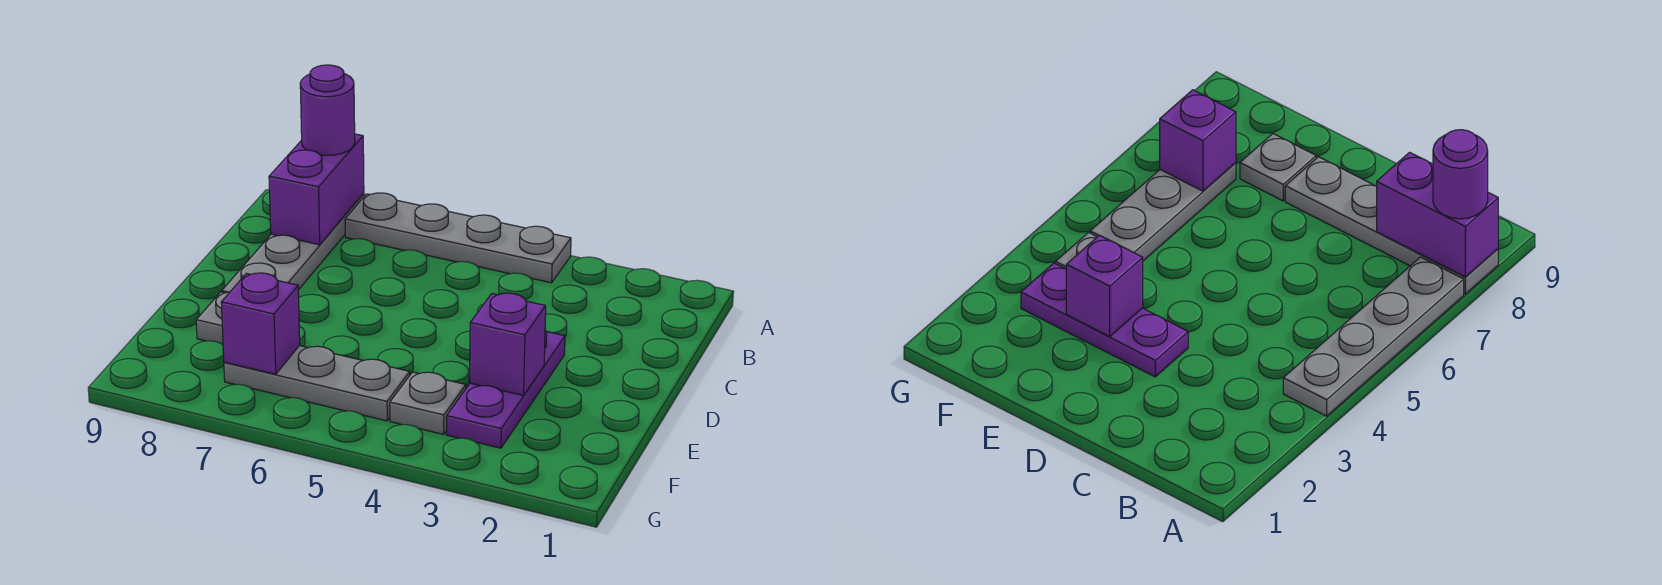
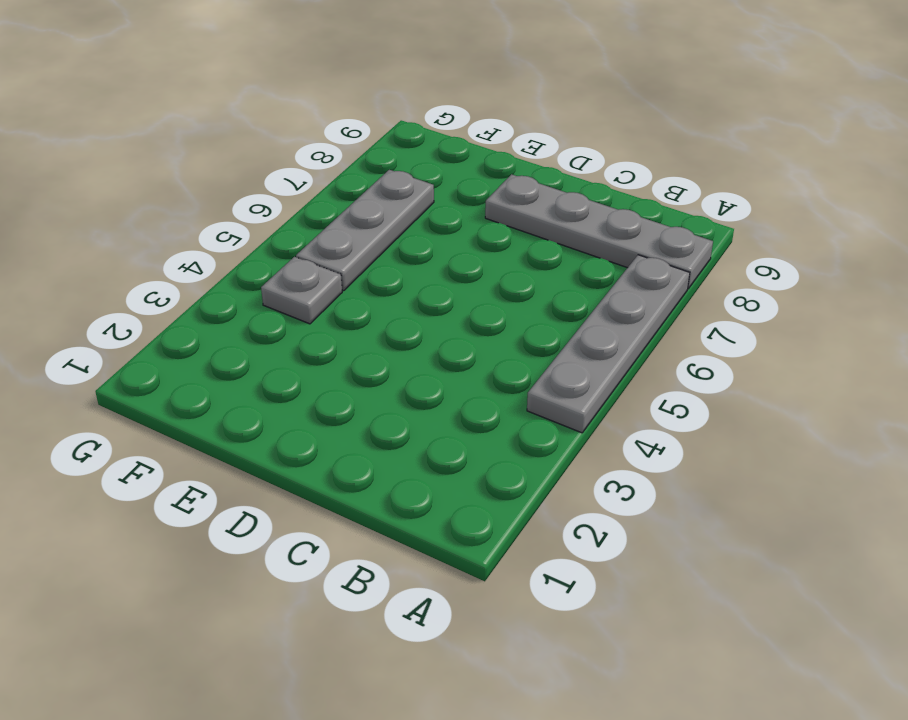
none -> purple plate D3:F3 level 1
none -> grey plate E8 level 1

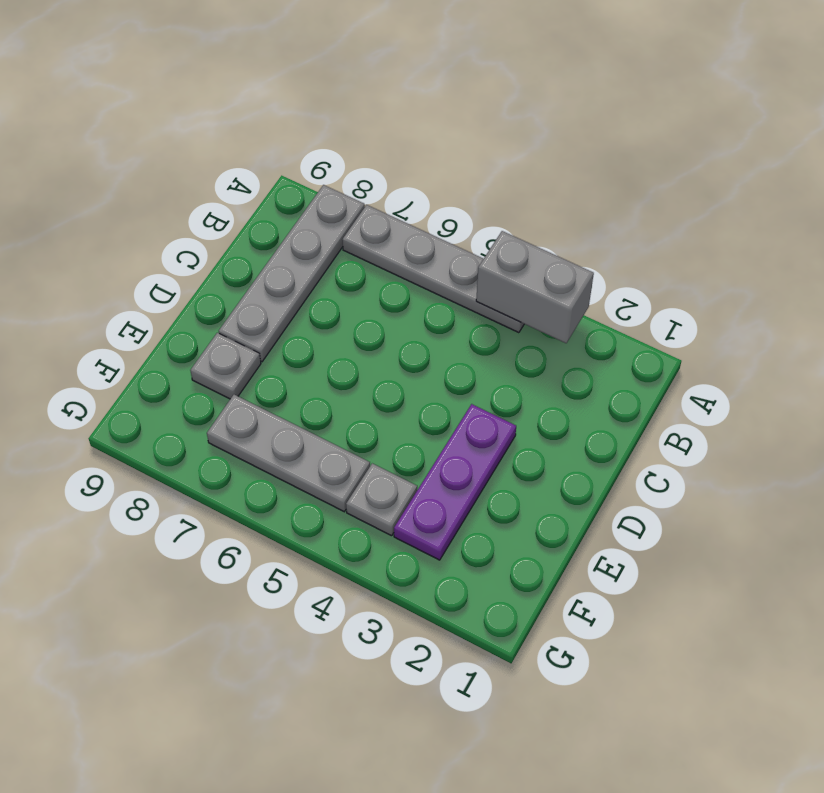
grey brick A3:A4 level 2 -> none
none -> purple brick A8:B8 level 2
none -> purple brick E3 level 2

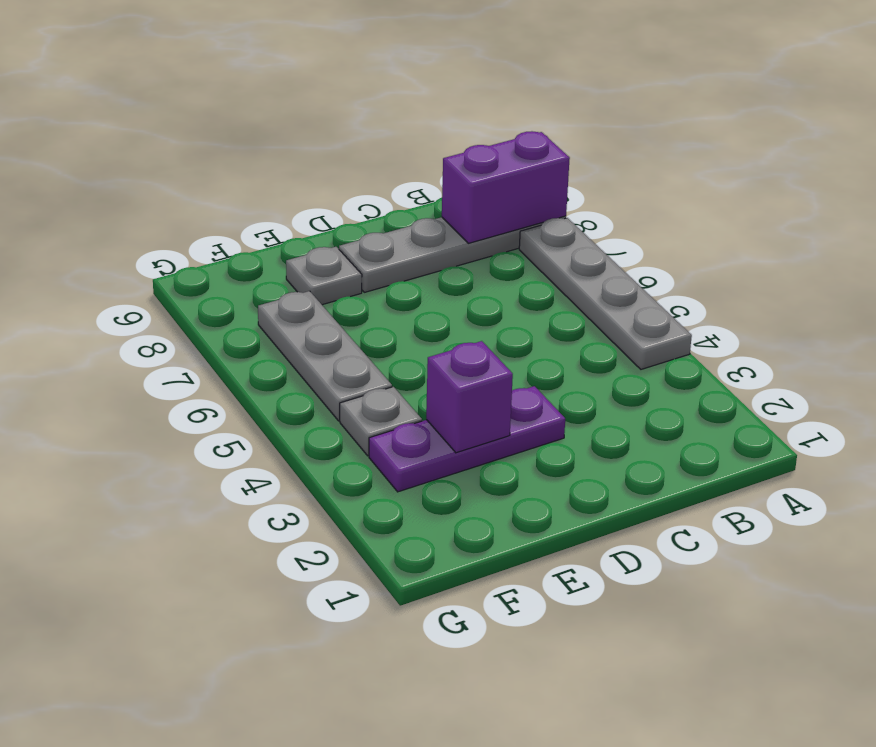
none -> purple brick F7 level 2
none -> purple round brick A8 level 3

